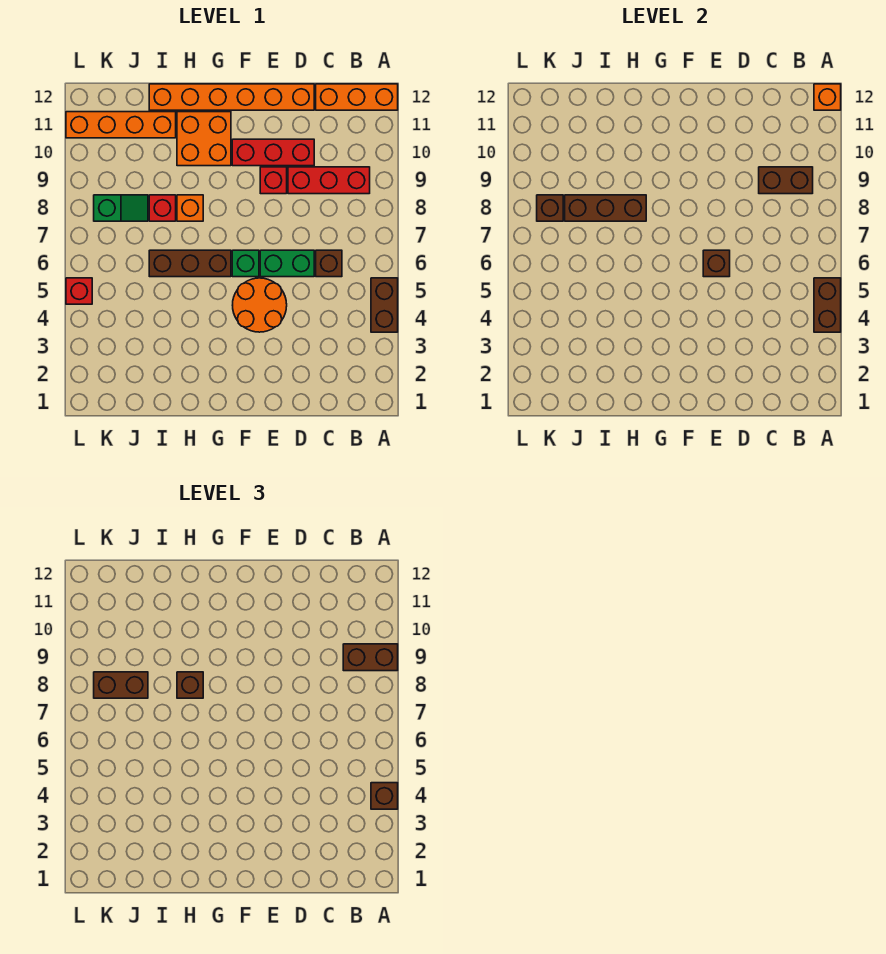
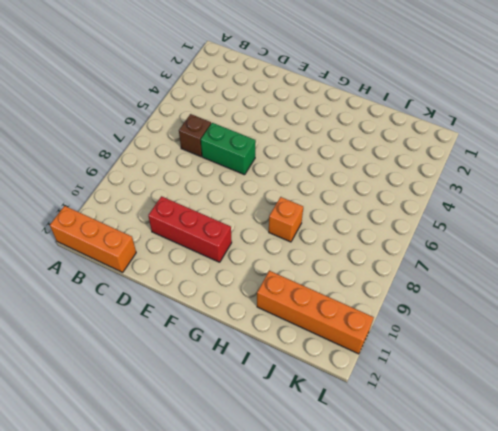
none -> brown brick A4:A5 level 1
none -> red brick B9:D9 level 1
none -> orange brick D12:I12 level 1

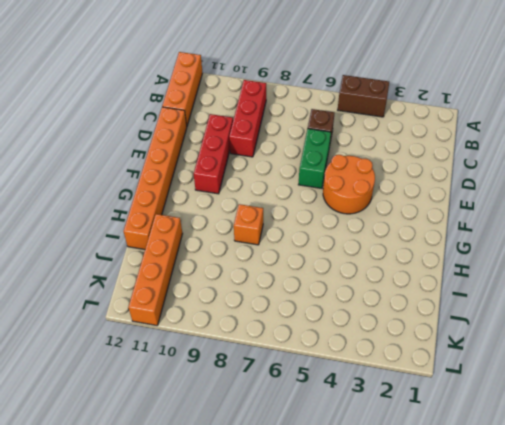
none -> red brick E9 level 1
none -> green brick F6 level 1
none -> brown brick G6:I6 level 1

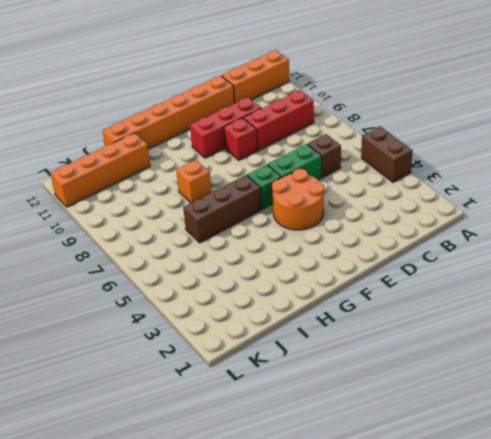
none -> orange brick G10:H11 level 1
none -> red brick I8 level 1
none -> green slope J8:K8 level 1 top K

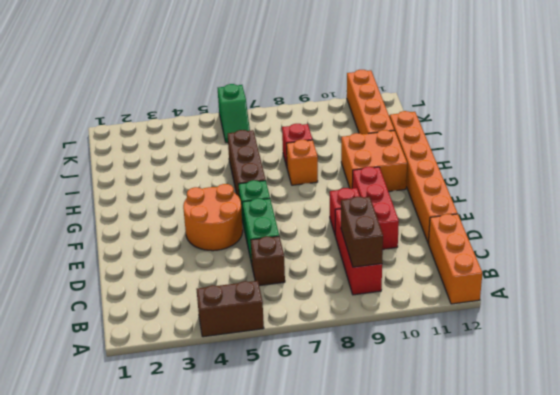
green slope K6:L6 level 1 top L -> green slope J8:K8 level 1 top K
none -> red brick L5 level 1
none -> brown brick A4:A5 level 2
none -> orange brick A12 level 2

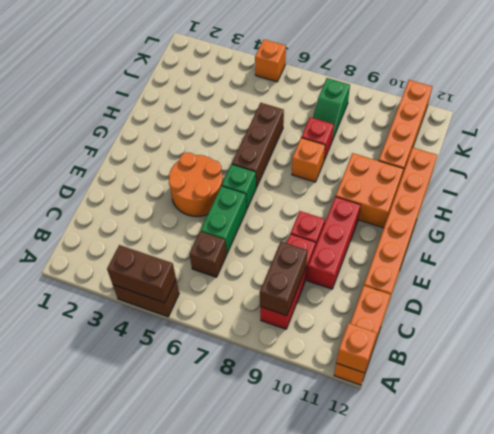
orange brick L5 level 1 -> red brick L5 level 1
none -> brown brick E6 level 2
none -> brown brick H8:J8 level 2
none -> brown brick K8 level 2

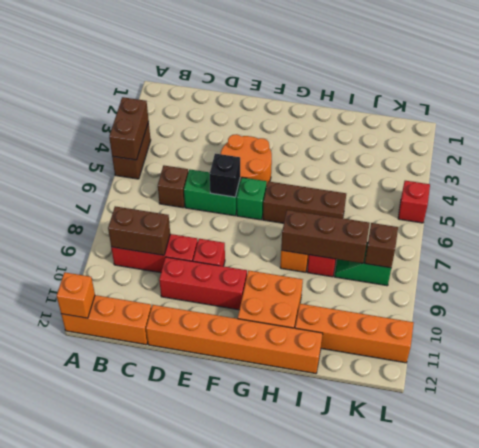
black brick E6 level 2 -> brown brick E6 level 2
none -> brown brick A4 level 3
none -> brown brick A9:B9 level 3
none -> brown brick H8 level 3

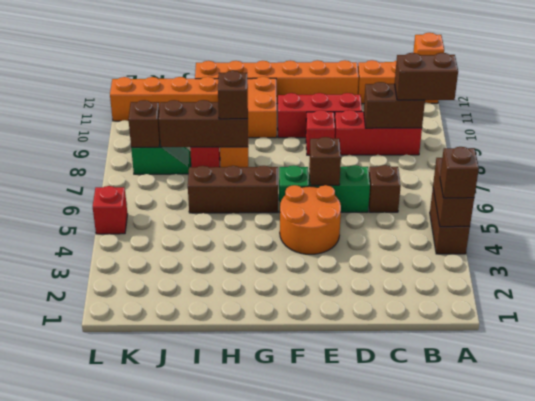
none -> brown brick J8:K8 level 3

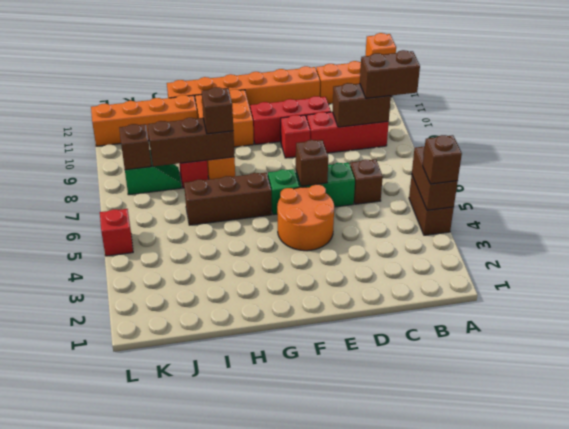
none -> brown brick J8:K8 level 3

